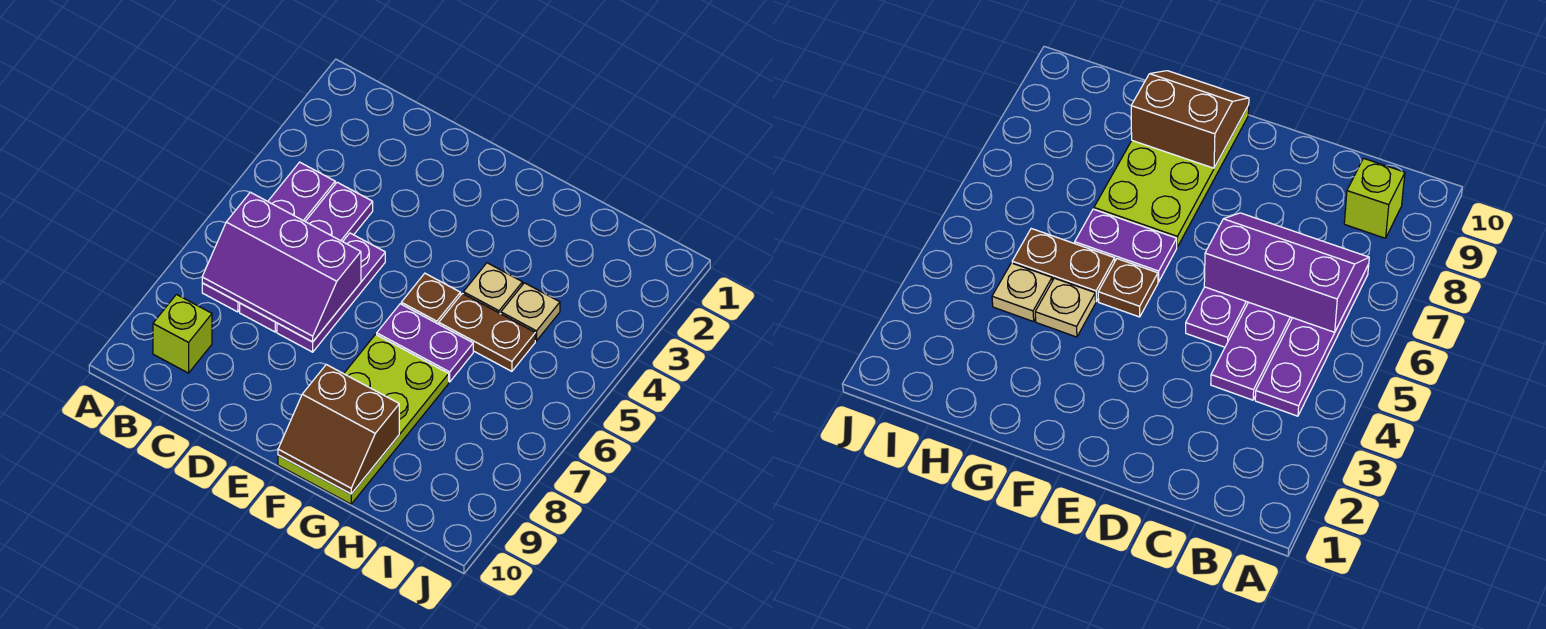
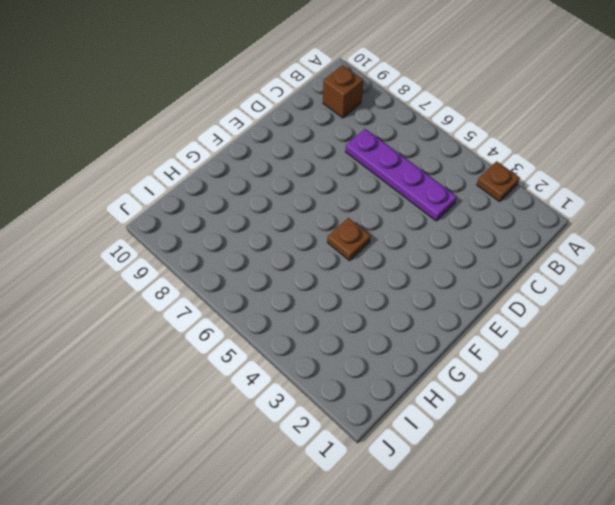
brown plate A3 level 1 -> none
brown brick B9 level 1 -> lime brick B9 level 1
none -> purple plate B4:B7 level 1
none -> purple plate D5:D7 level 1
none -> purple plate F6:G6 level 1

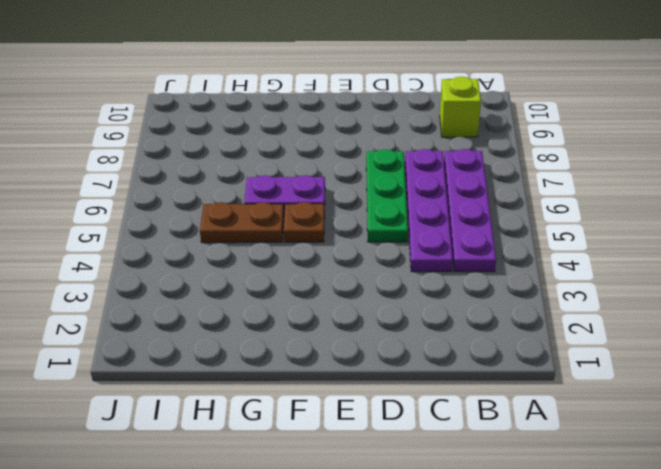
green plate D5:D7 level 1 -> purple plate D5:D7 level 1
none -> lime plate F7:G10 level 1
none -> tan plate G4 level 1
none -> tan plate H4 level 1

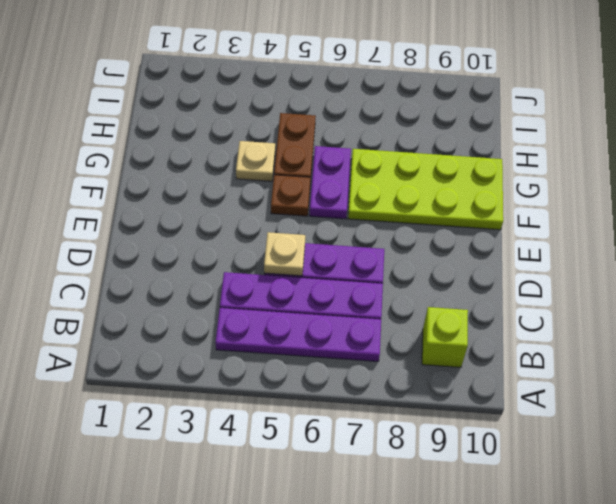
tan plate D5 level 2 -> tan plate H4 level 1
none -> purple slope B6:D7 level 2 top 6
none -> brown slope F9:G10 level 2 top 9

